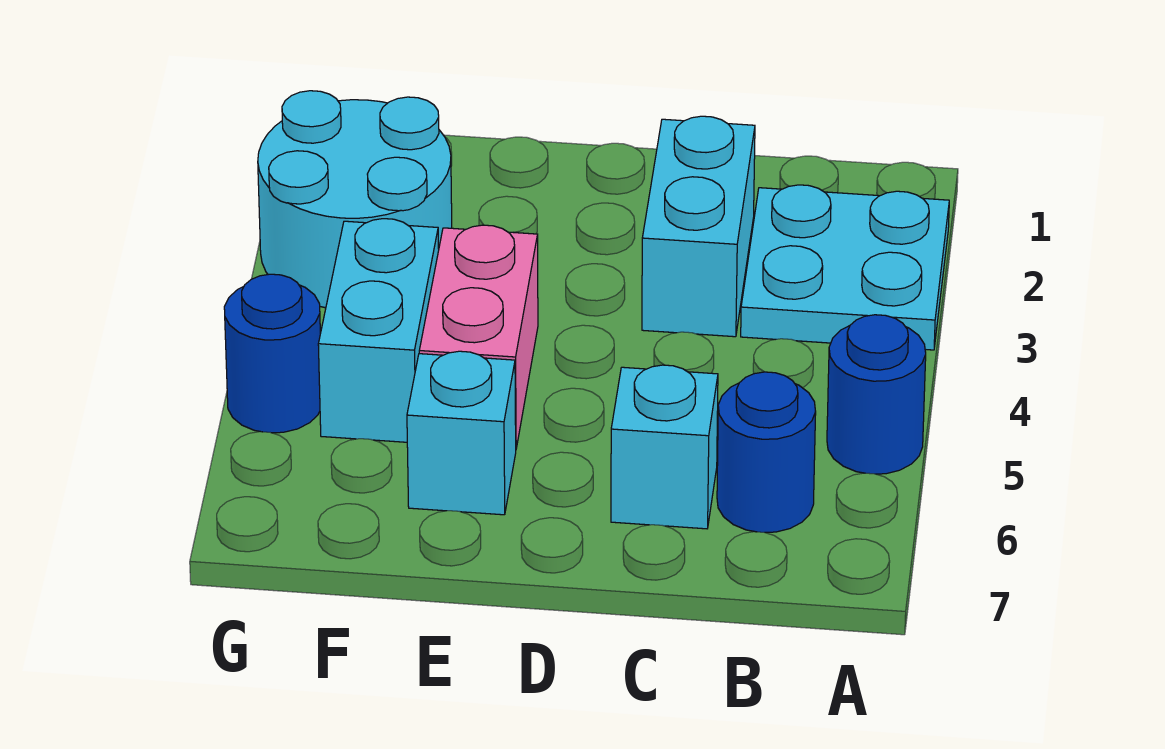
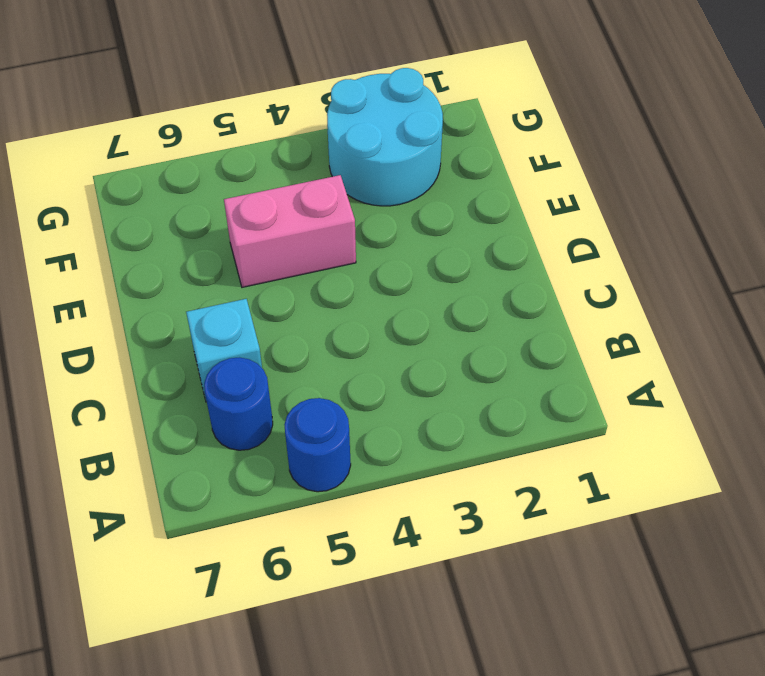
none -> cyan plate A2:B3 level 1
none -> cyan brick C2:C3 level 1

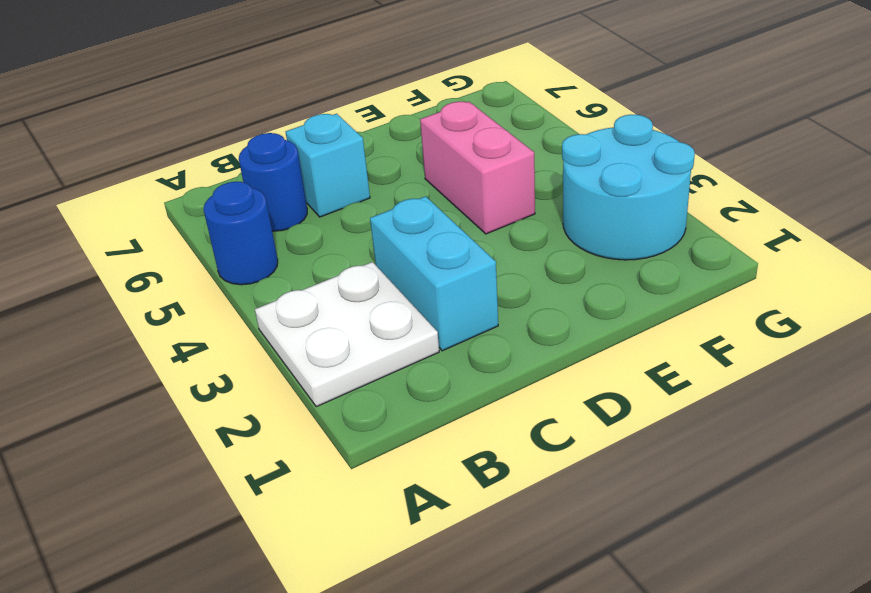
white plate A2:B3 level 1 -> cyan plate A2:B3 level 1
none -> cyan brick E6 level 1
none -> cyan brick F4:F5 level 1

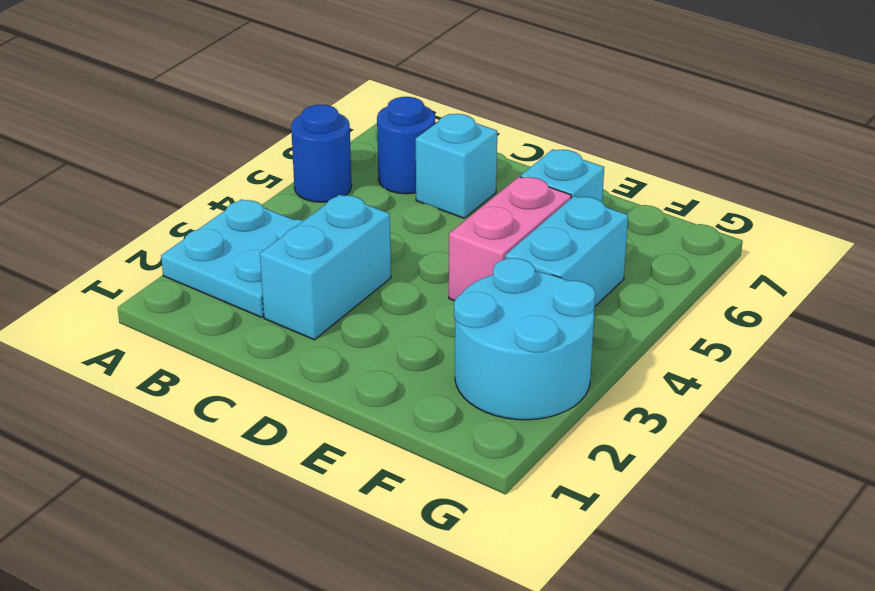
none -> blue round brick G5 level 1

